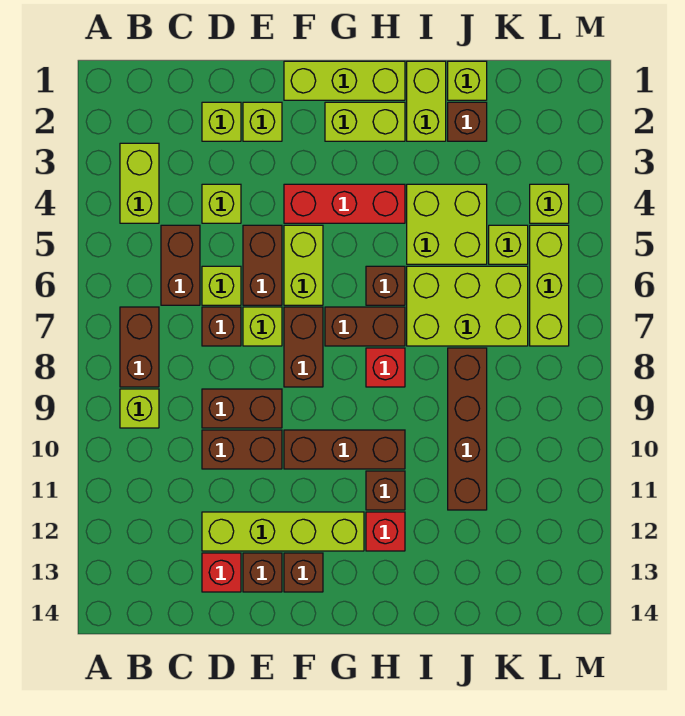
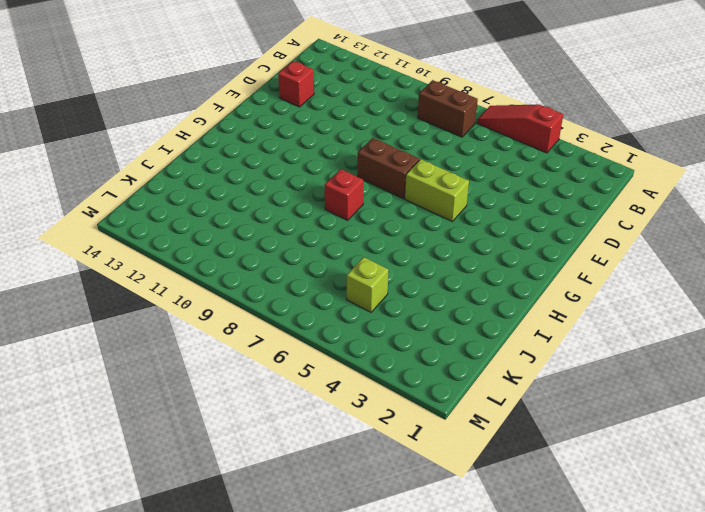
red slope A4:A6 level 1 top 4 -> none
none -> lime brick B3:B4 level 1
none -> lime brick B9 level 1
none -> brown brick C5:C6 level 1
none -> lime brick D2 level 1

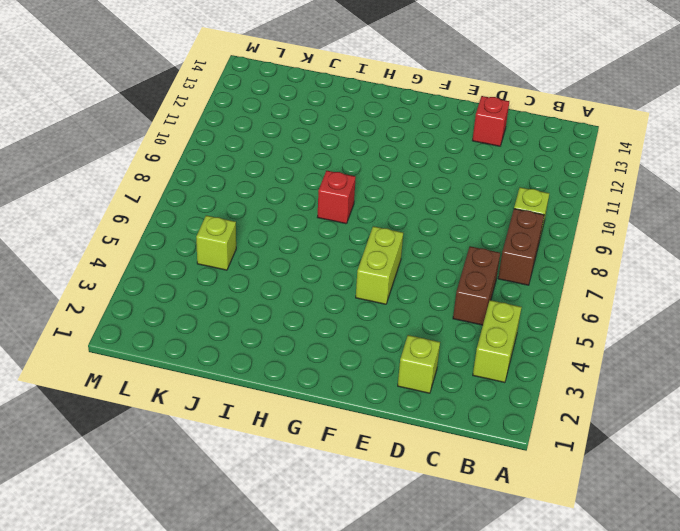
none -> lime brick D4 level 1
none -> lime brick D6 level 1
none -> brown brick D7 level 1
none -> brown brick D9:E9 level 1

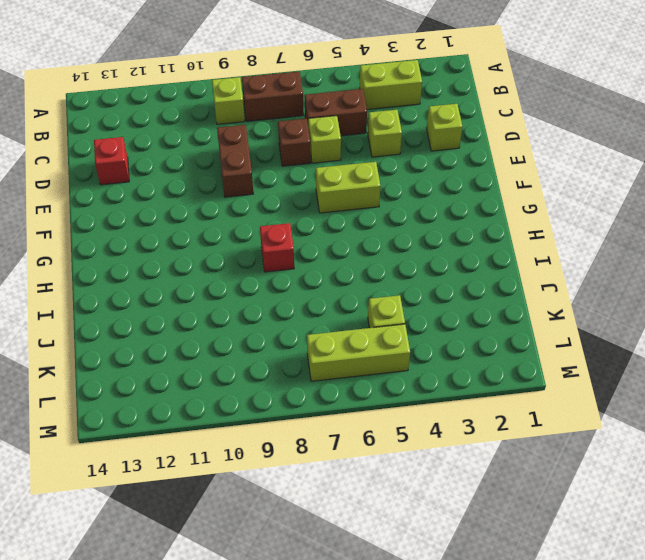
none -> brown brick D10:E10 level 1
none -> lime brick D12:G12 level 1
none -> lime brick E2 level 1
none -> brown brick E5:E6 level 1

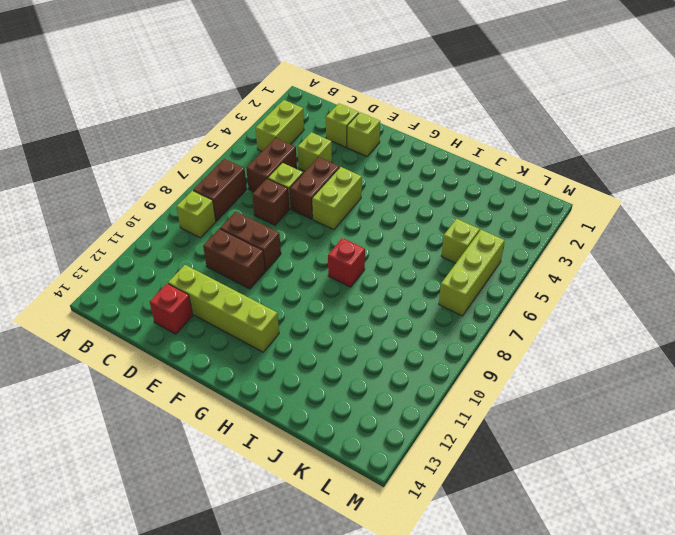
none -> lime brick E7 level 1
none -> brown brick E13 level 1
none -> lime brick F1:H1 level 1
none -> red brick F4:H4 level 1

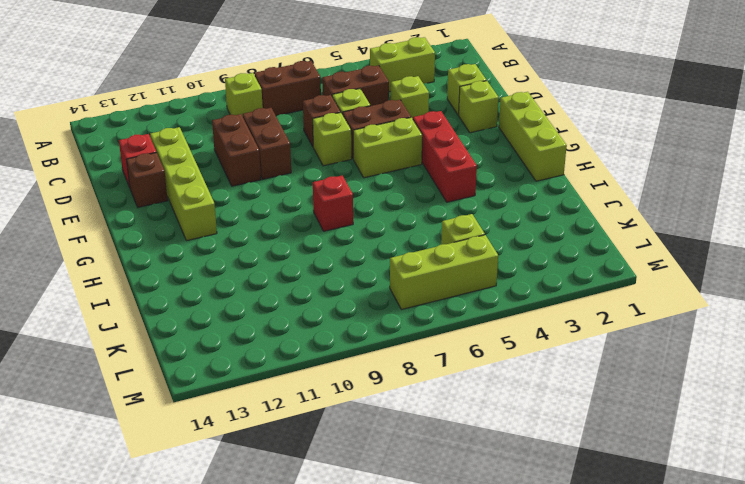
none -> brown brick F7:F8 level 1
none -> brown brick F10:H10 level 1
none -> brown brick F13 level 1
none -> lime brick G2:H2 level 1

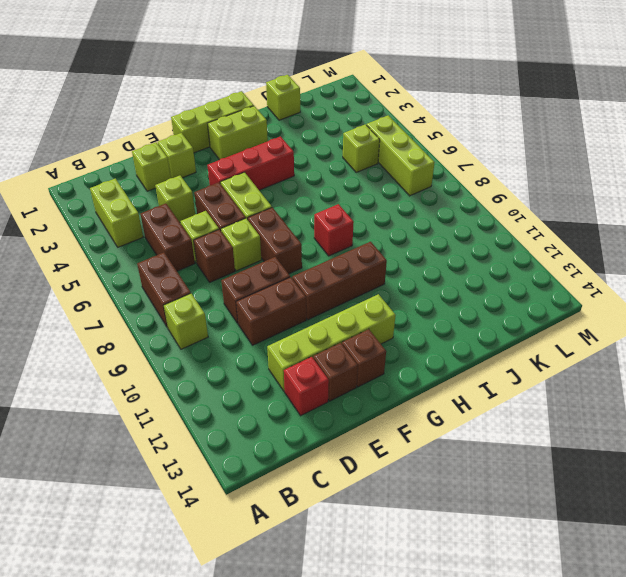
none -> brown brick G7:H7 level 1
none -> brown brick H6 level 1
none -> brown brick H11 level 1
none -> red brick H12 level 1

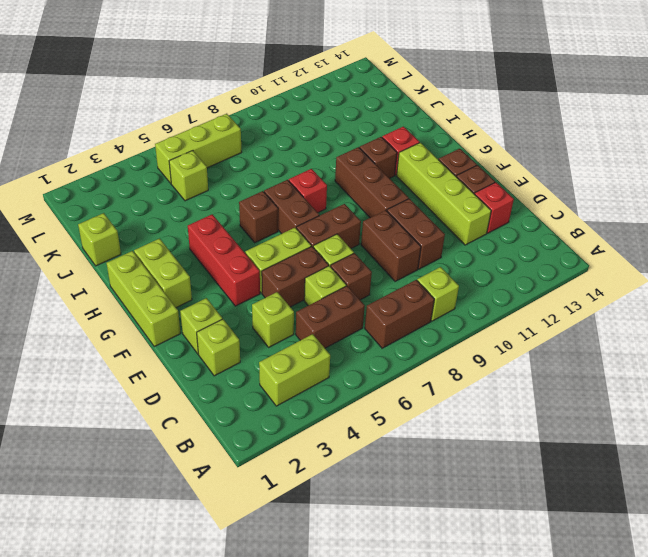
none -> lime brick I1:I2 level 1
none -> lime brick I4:J5 level 1
none -> lime brick I6:K7 level 1
none -> brown brick J2 level 1

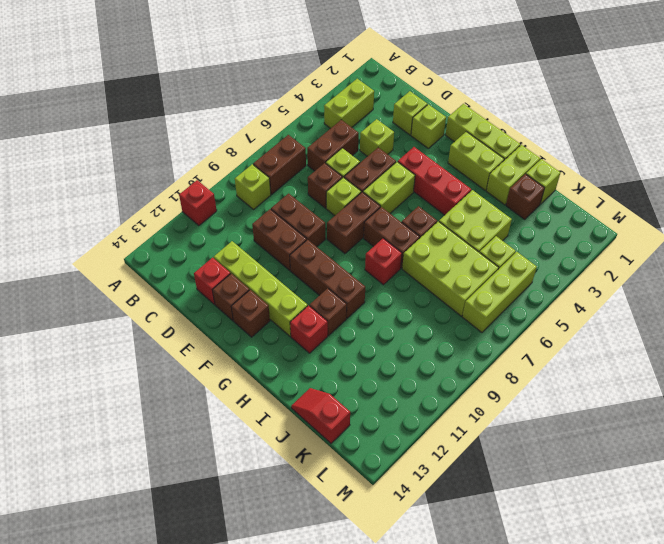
red brick A11 level 1 -> none
red slope J14:K14 level 1 top K -> none
none -> brown brick J8:J11 level 1
none -> lime brick L4 level 1

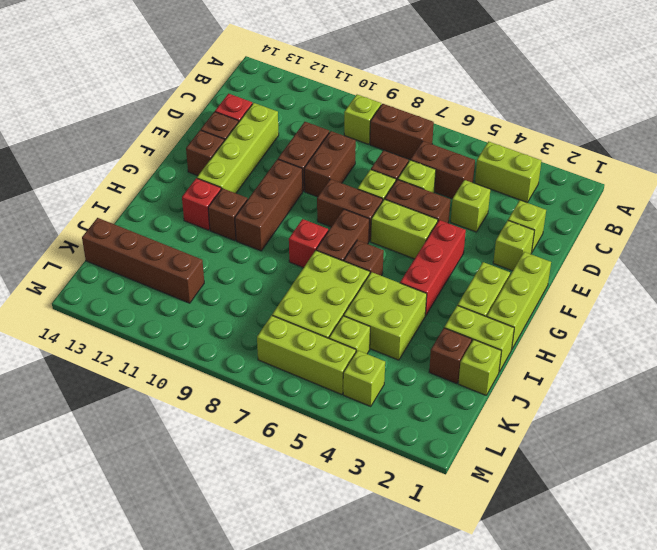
brown brick K11:K14 level 1 -> brown brick J8:J11 level 1

